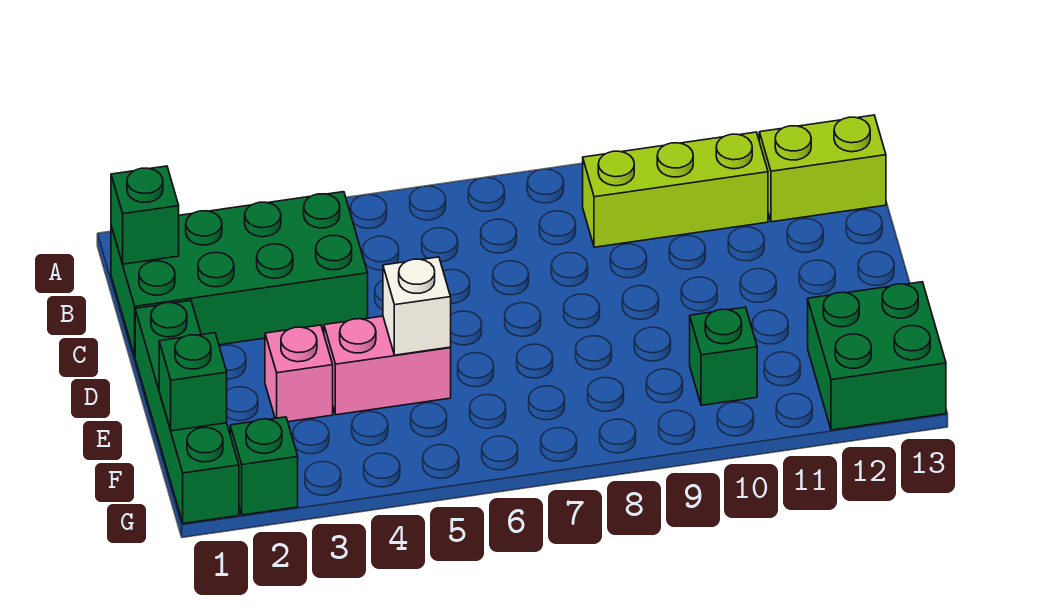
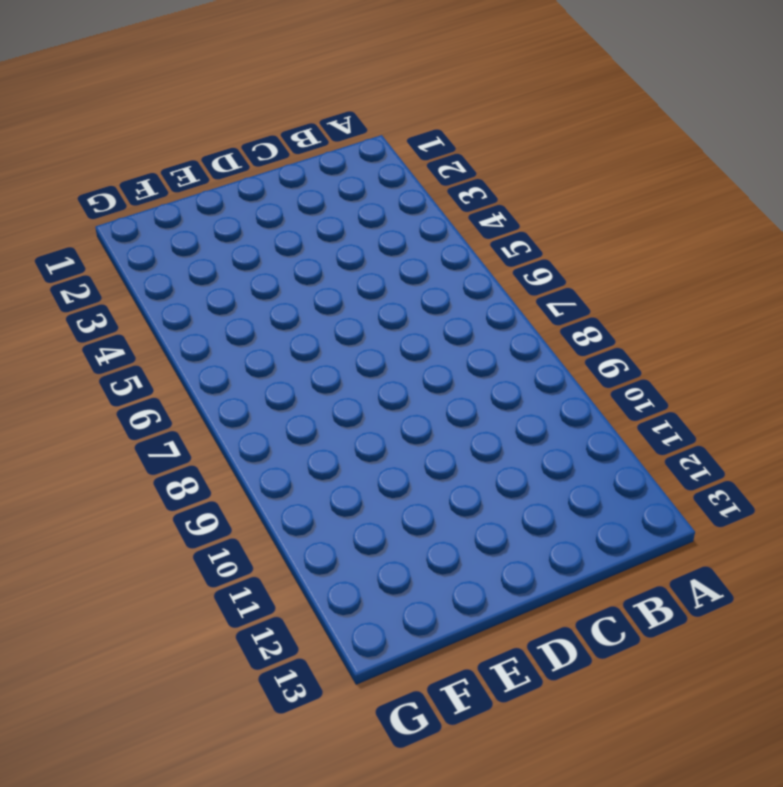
none -> green brick B1:C4 level 1
none -> lime brick B9:B11 level 1
none -> lime brick B12:B13 level 1

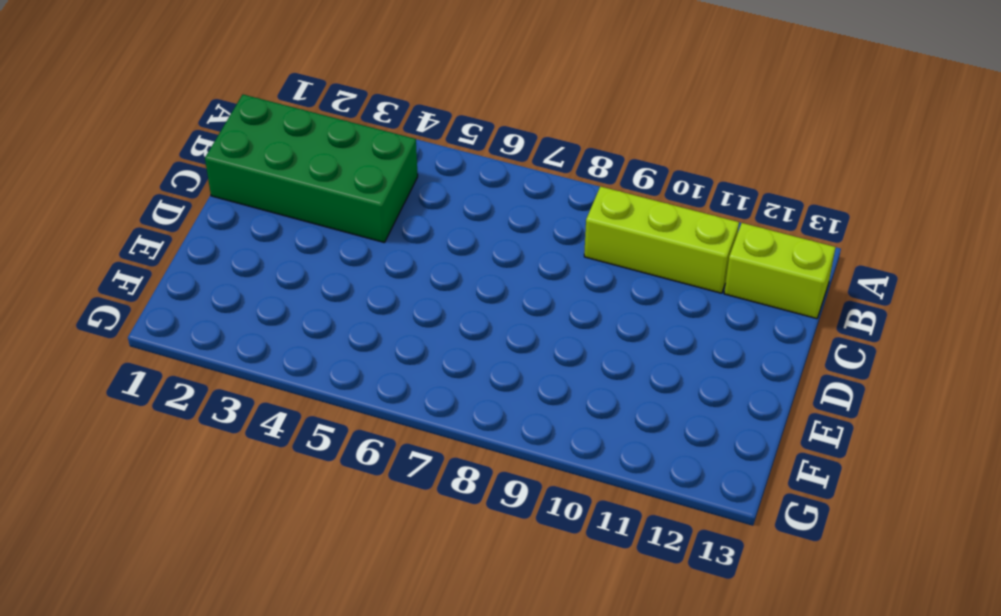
none -> green brick D1:G1 level 1
none -> pink brick E3 level 1
none -> pink brick E4:E5 level 1

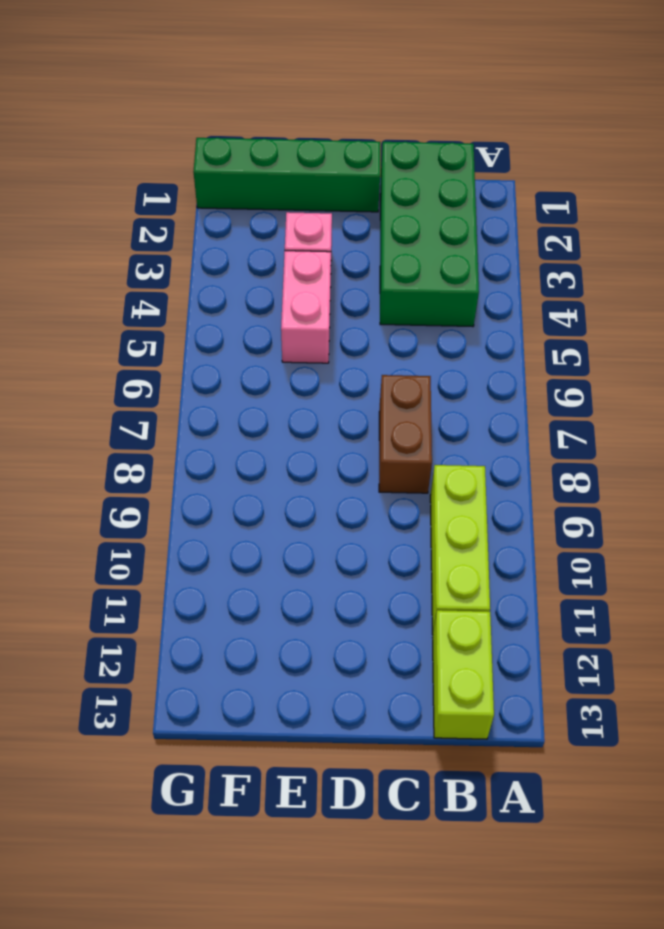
brown brick C7:C8 level 1 -> none
none -> green brick F10 level 1
none -> green brick F12:G13 level 1
none -> green brick G2 level 1

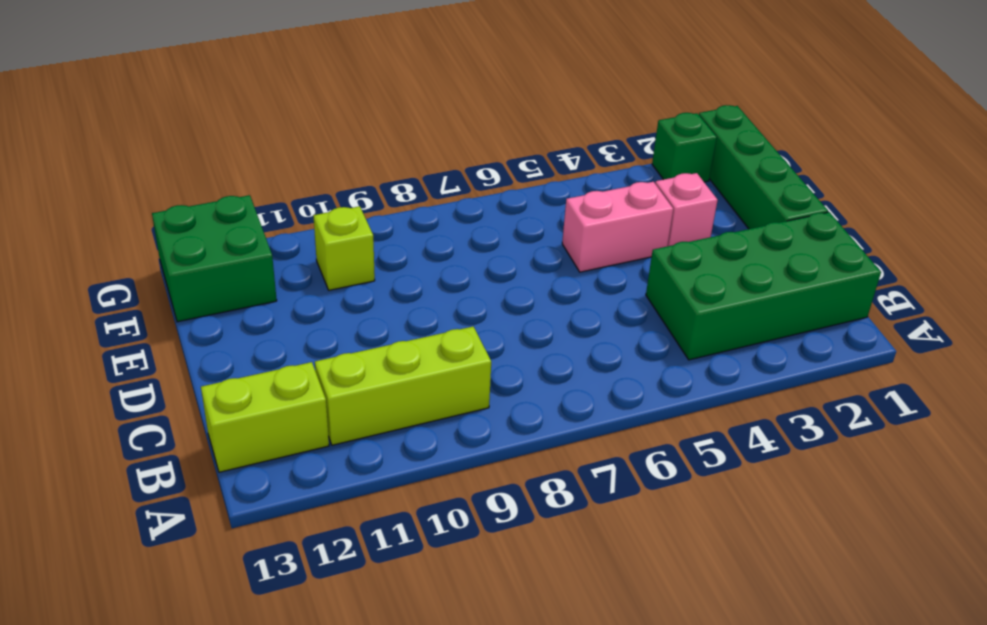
lime brick F10 level 1 -> green brick F10 level 1
none -> green brick B1 level 2
none -> white brick E5 level 2
none -> green brick F1 level 2

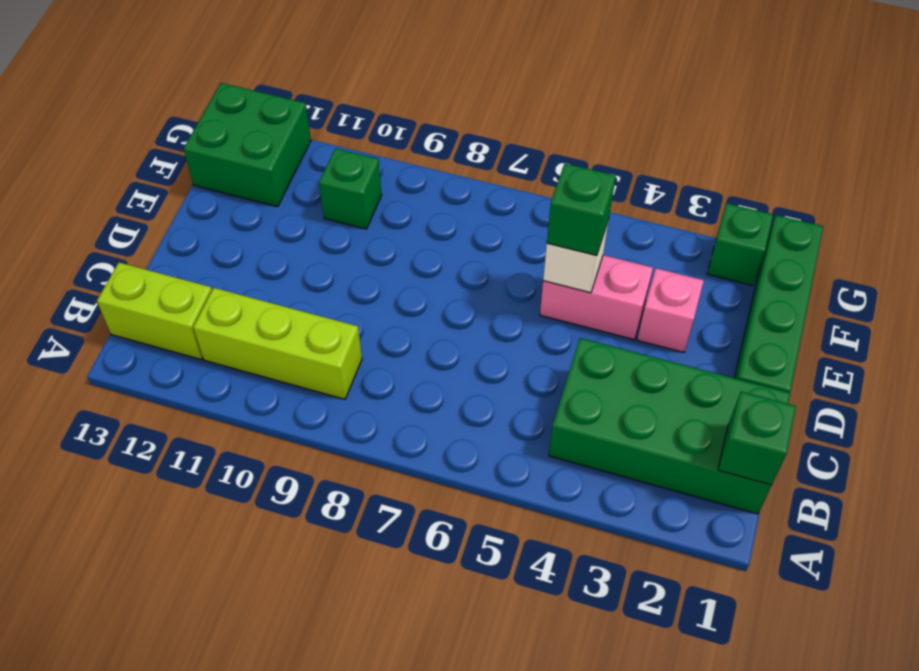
green brick E5 level 3 -> green brick F1 level 2

